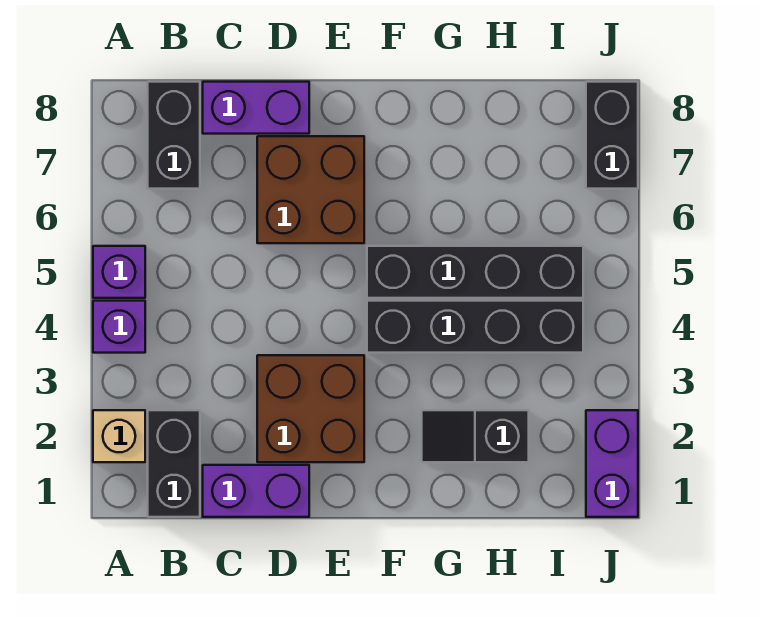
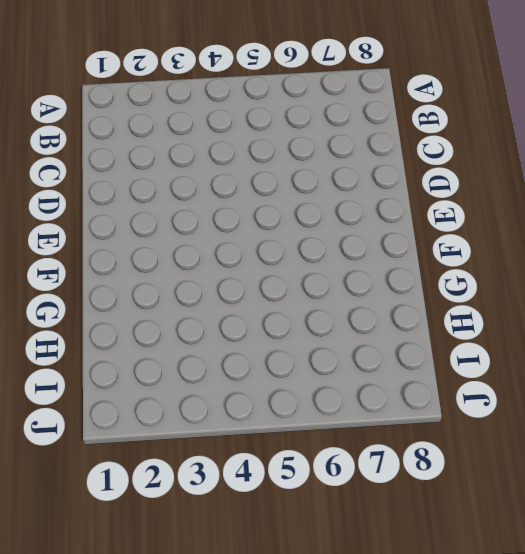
none -> tan brick A2 level 1
none -> purple brick A4 level 1
none -> purple brick A5 level 1

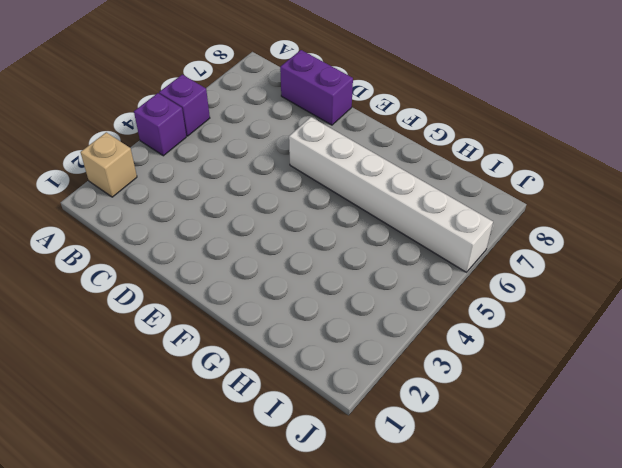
white brick E6:J6 level 1 -> brown brick D6:E7 level 1
none -> black brick B1:B2 level 1
none -> black brick B7:B8 level 1
none -> purple brick C1:D1 level 1

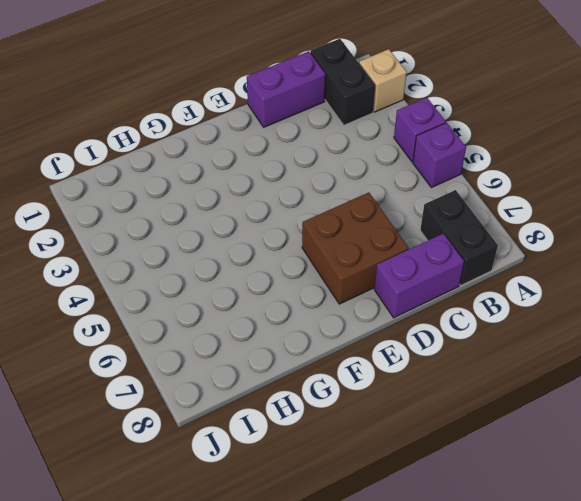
none -> brown brick D2:E3 level 1
none -> black brick F4:I4 level 1
none -> black brick F5:I5 level 1

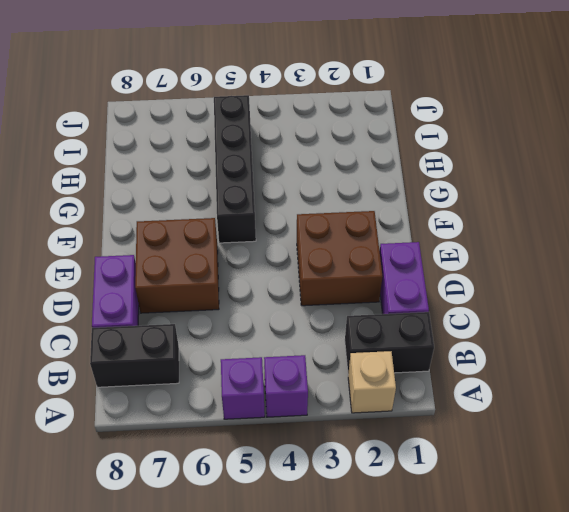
none -> black brick F4:I4 level 1
none -> black slope G2:H2 level 1 top H
none -> purple brick J1:J2 level 1

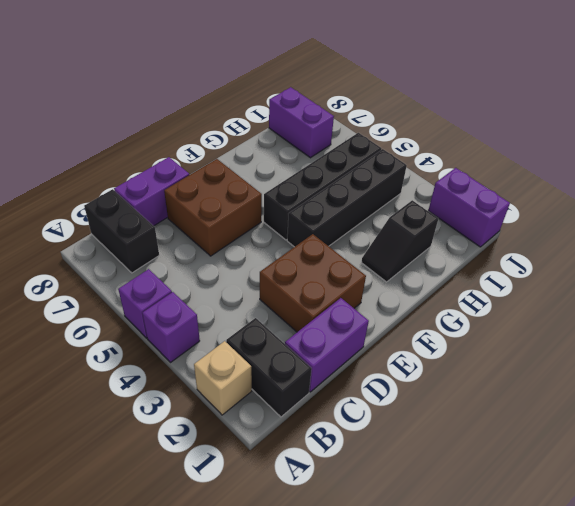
purple brick I7:I8 level 1 -> none
none -> black brick J7:J8 level 1

